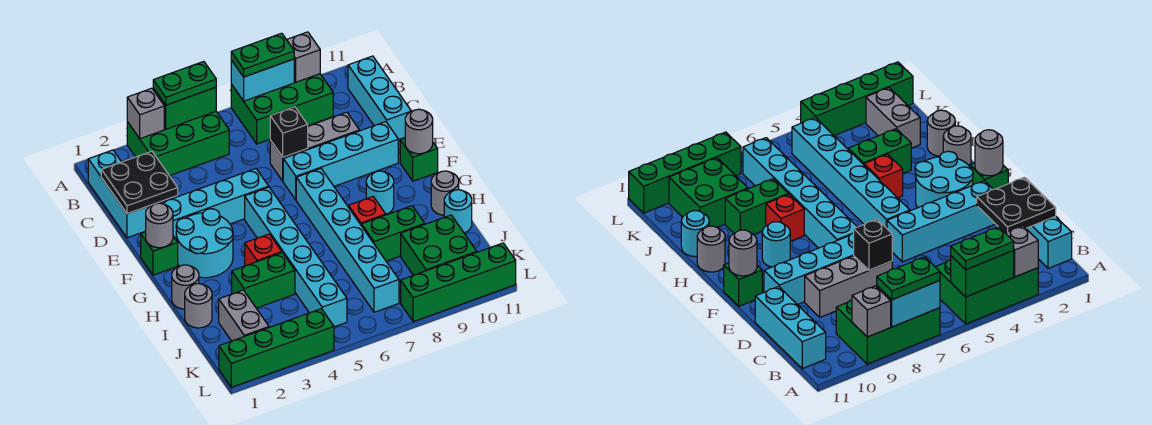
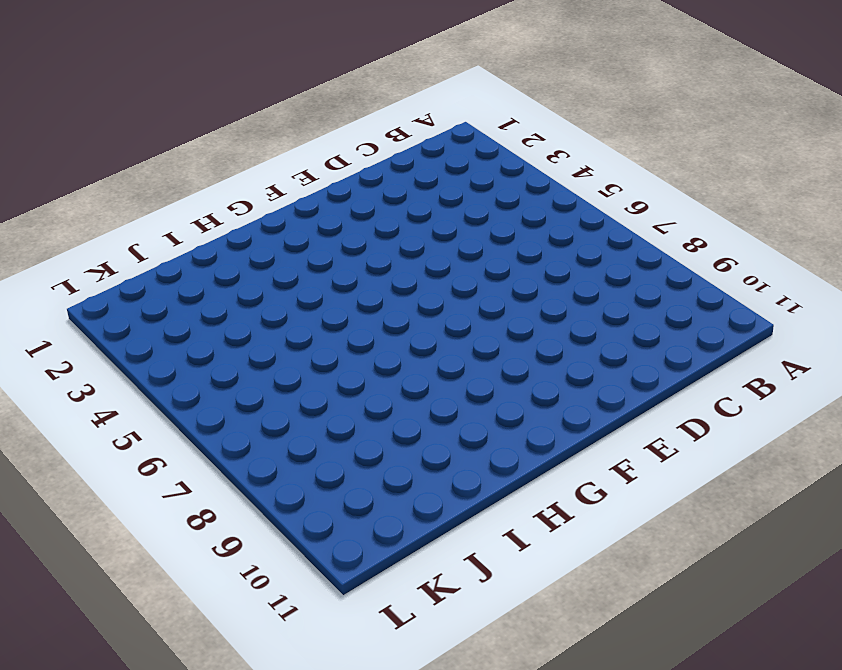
none -> green brick A3:B5 level 1
none -> green brick A7:B9 level 1
none -> cyan brick B1:D1 level 1
none -> cyan brick B11:D11 level 1

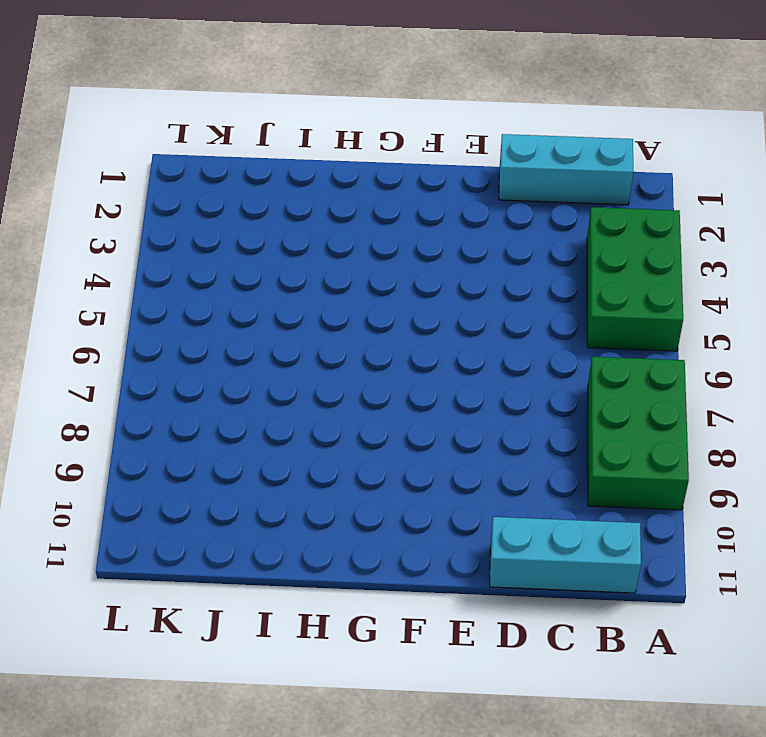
none -> grey brick D7:D9 level 1
none -> cyan brick E2:E5 level 1
none -> cyan brick E7:E10 level 1
none -> green brick F1 level 1

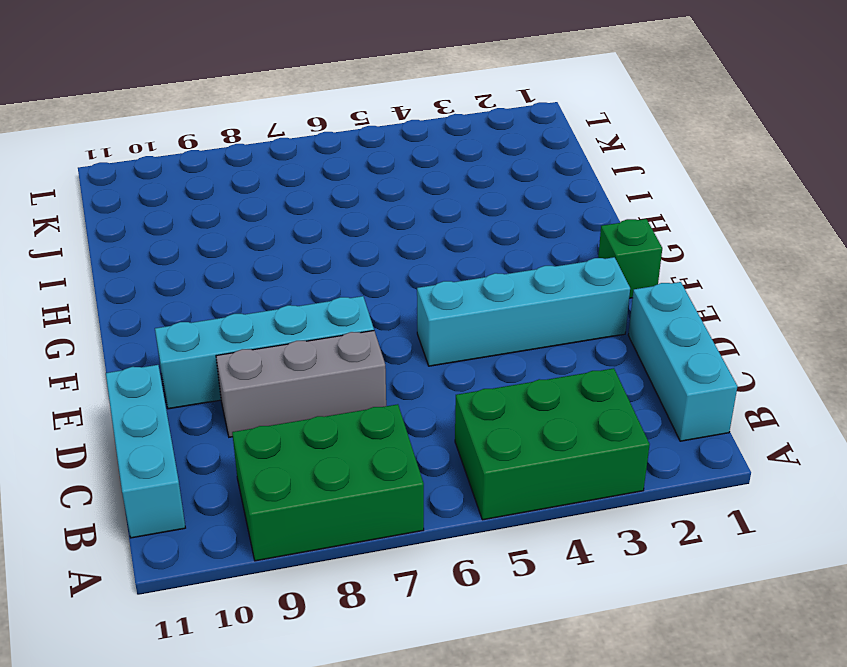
none -> cyan round brick F2:G3 level 1
none -> cyan brick F5:K5 level 1
none -> cyan brick F7:K7 level 1
none -> green brick F11 level 1

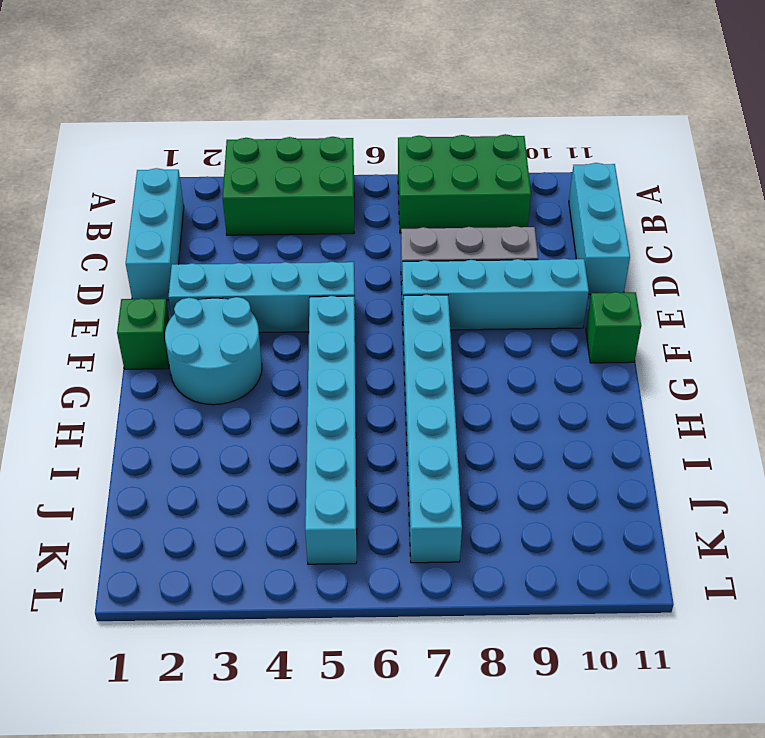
none -> cyan round brick G9 level 1
none -> grey round brick H1 level 1
none -> red brick H4 level 1
none -> red brick H8 level 1

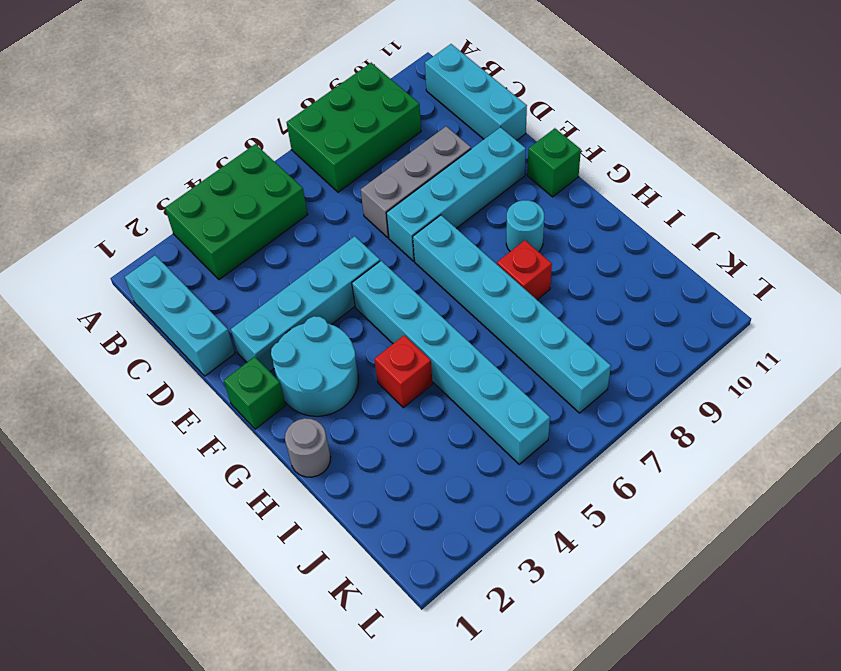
none -> grey round brick H11 level 1
none -> grey round brick I1 level 1
none -> green brick I3:I4 level 1
none -> green brick I8:I9 level 1

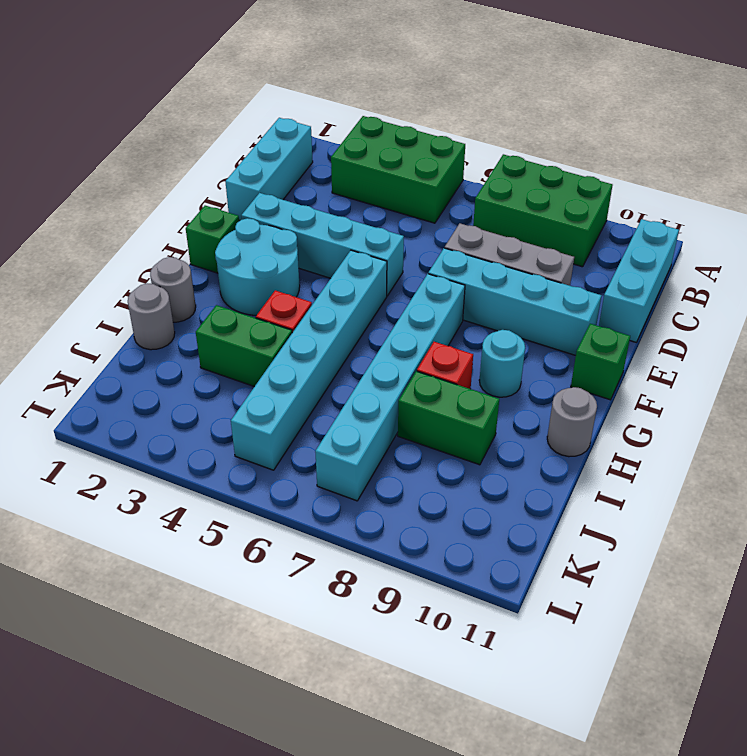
none -> cyan round brick I11 level 1
none -> grey brick J2:K2 level 1
none -> green brick J9:K10 level 1
none -> green brick L1:L4 level 1

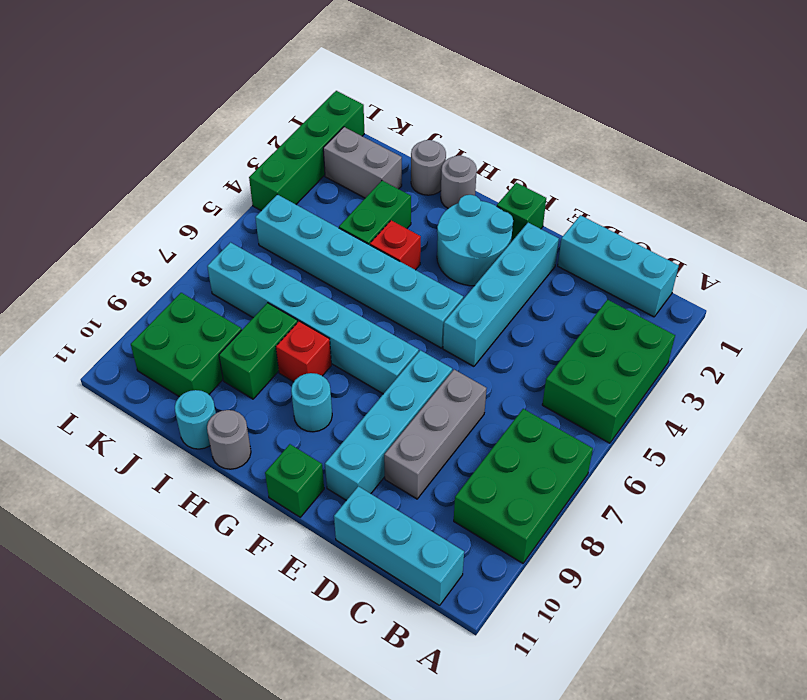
none -> green brick L8:L11 level 1
none -> grey brick A3 level 2
none -> green brick A4:A5 level 2
none -> cyan brick A7:A8 level 2

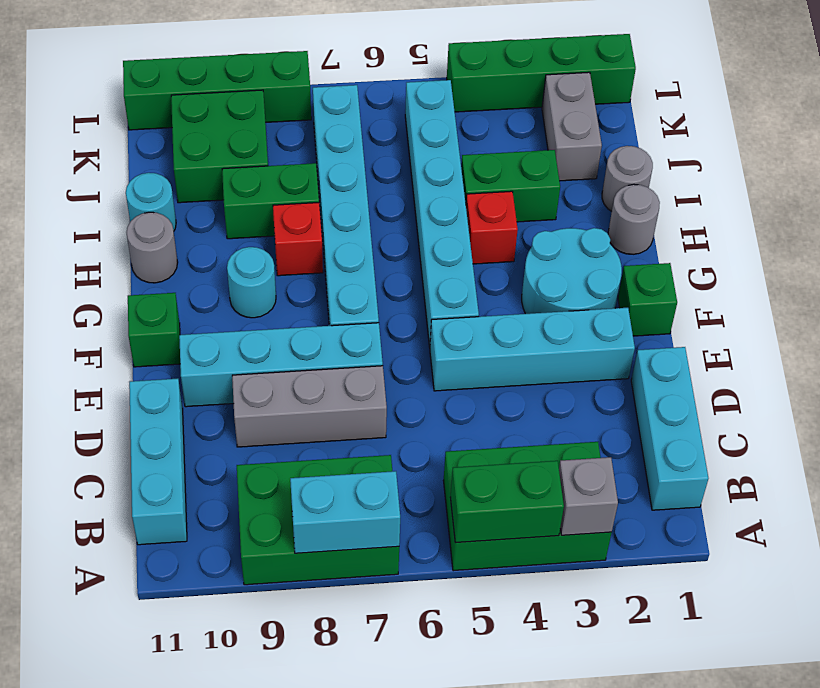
none -> grey brick A9 level 2
none -> black plate C1:D2 level 2
none -> black brick D7 level 2
none -> grey round brick F1 level 2

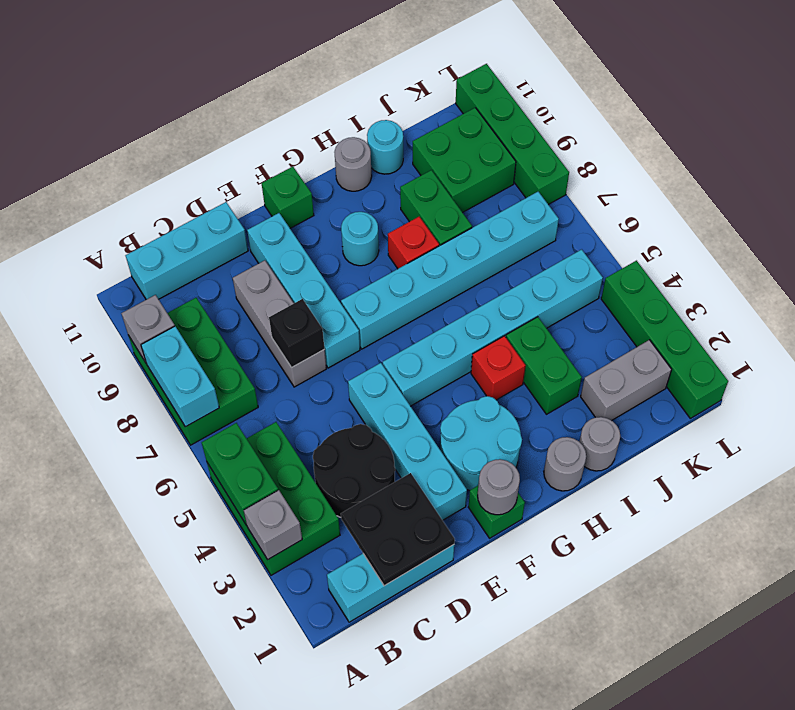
black round brick C3:D4 level 1 -> none
none -> grey round brick F11 level 2
none -> green plate A4:A5 level 3
none -> green plate A7:A8 level 3

